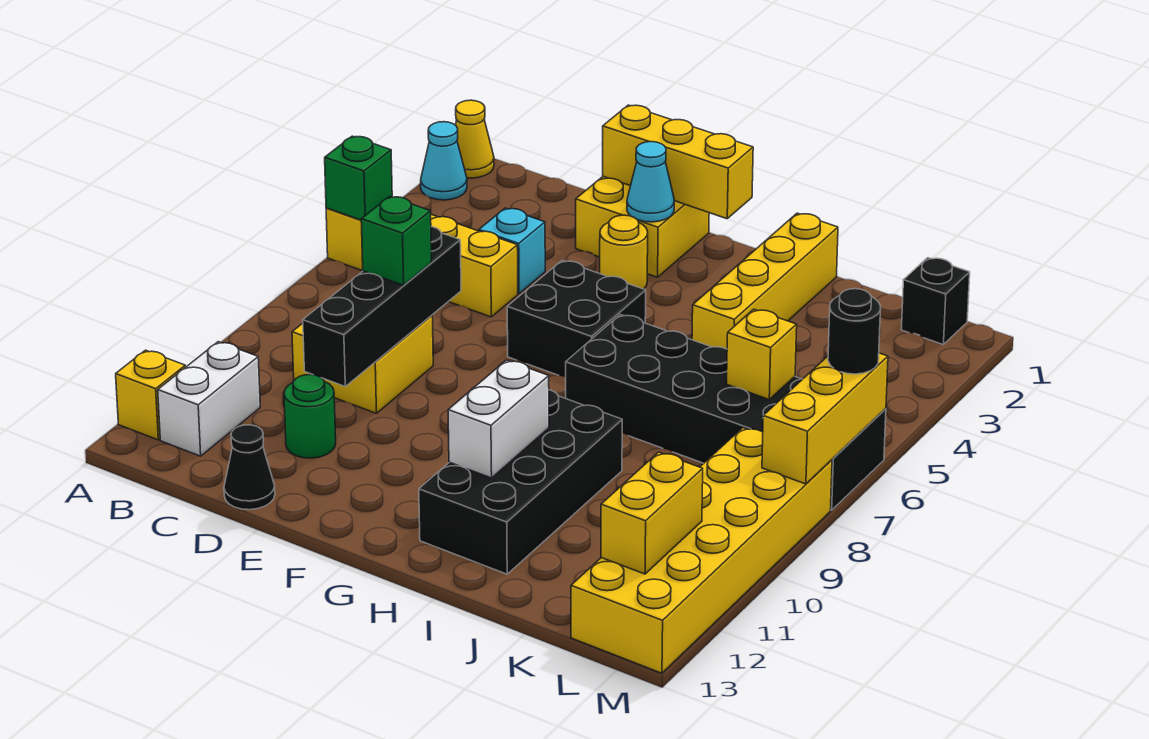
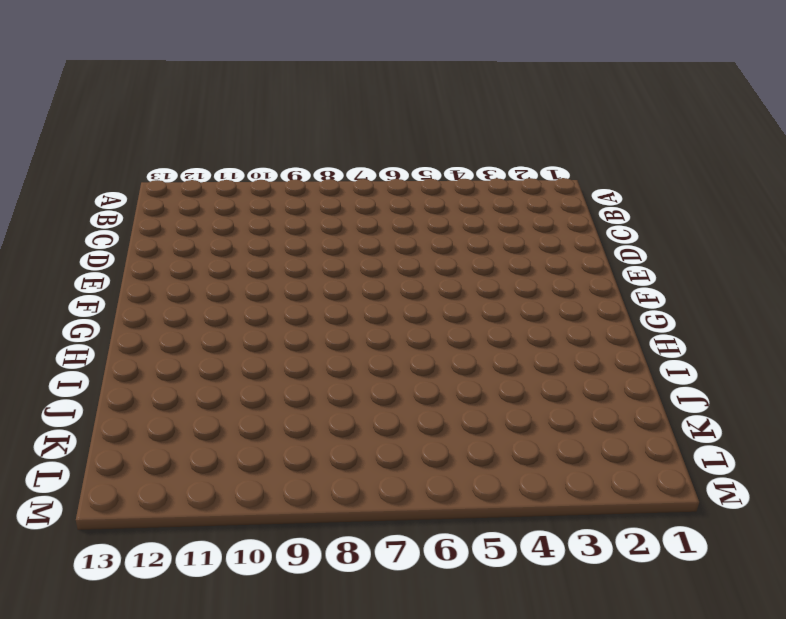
none -> yellow cone A1 level 1
none -> cyan cone A2 level 1
none -> yellow brick A5:D5 level 1

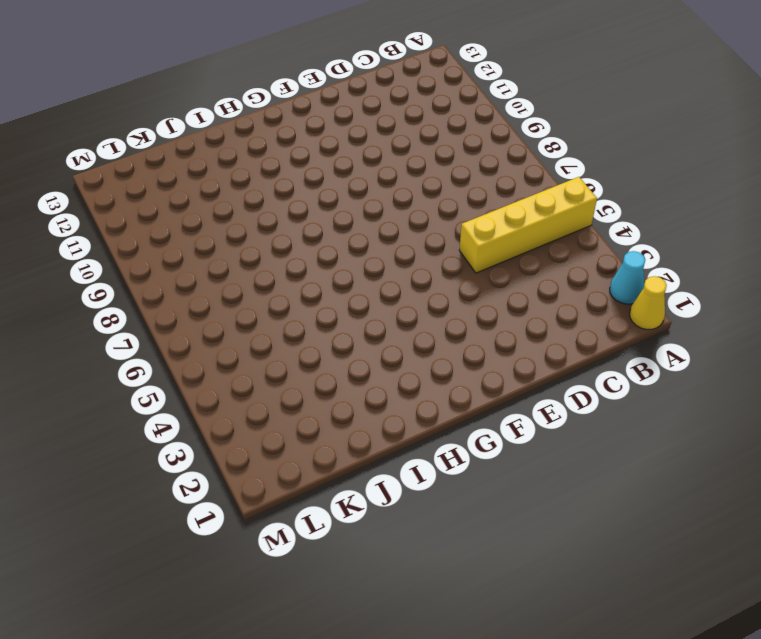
none -> yellow brick A12 level 1
none -> white brick B11:B12 level 1
none -> yellow brick C8:D9 level 1

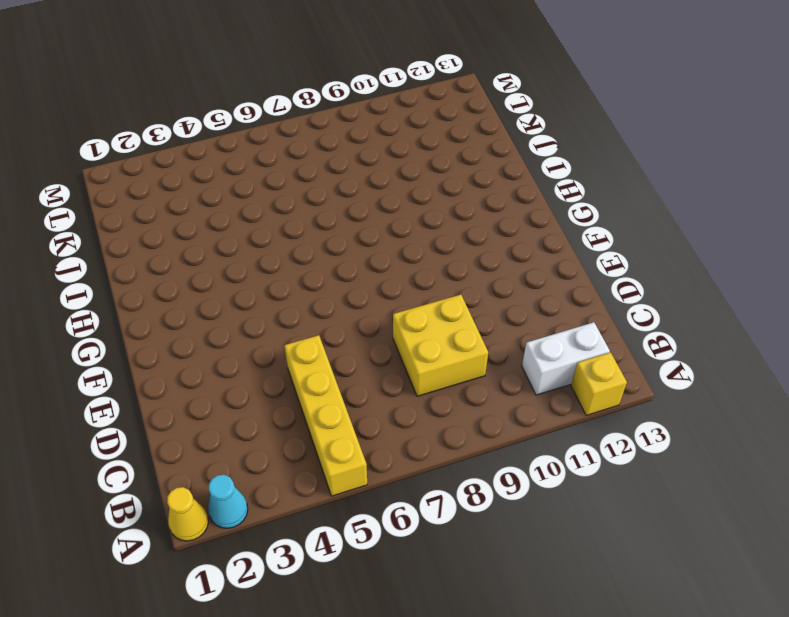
none -> cyan brick D4 level 1
none -> green round brick D11 level 1
none -> black cone D13 level 1

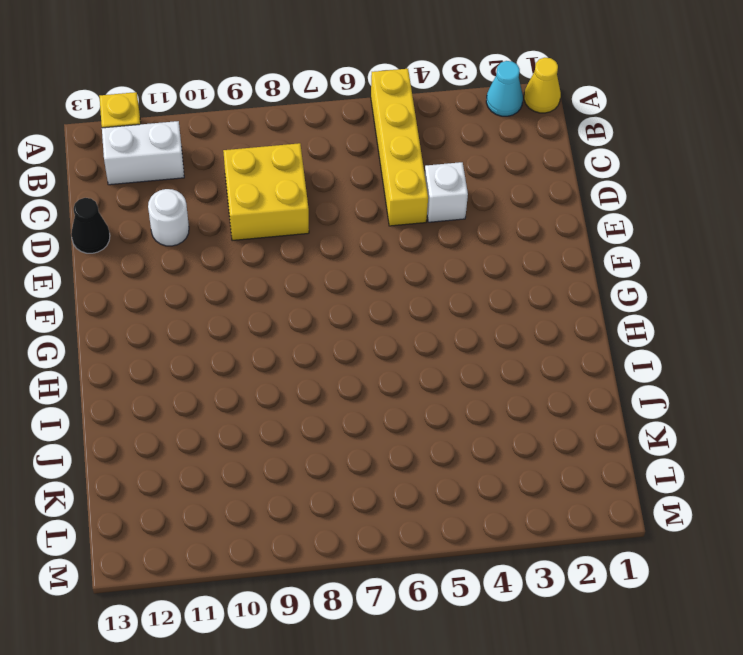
white brick D4 level 1 -> cyan brick D4 level 1
white round brick D11 level 1 -> green round brick D11 level 1
none -> yellow brick E1:F2 level 1
none -> yellow round brick F3 level 1
none -> black brick F5:G6 level 1

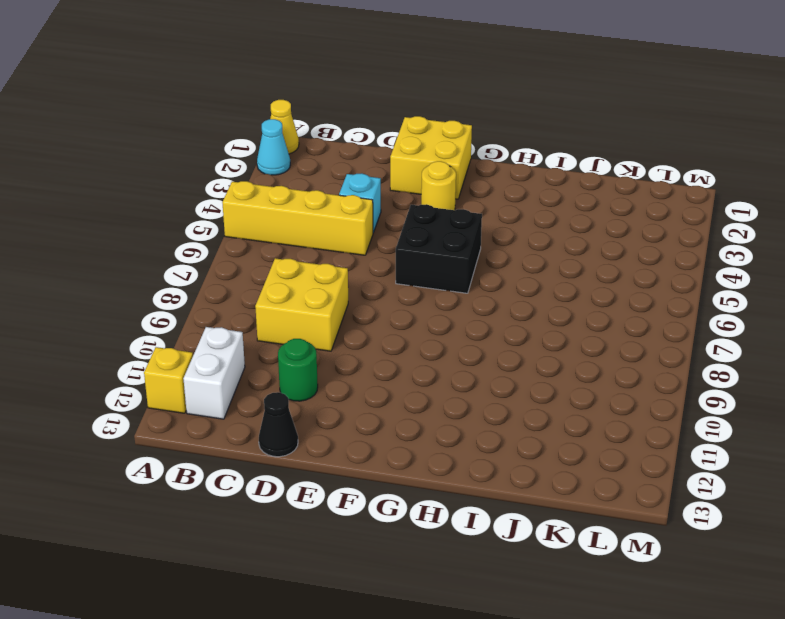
none -> black brick H6:M7 level 1
none -> black brick H9:I12 level 1
none -> yellow brick I1:I4 level 1

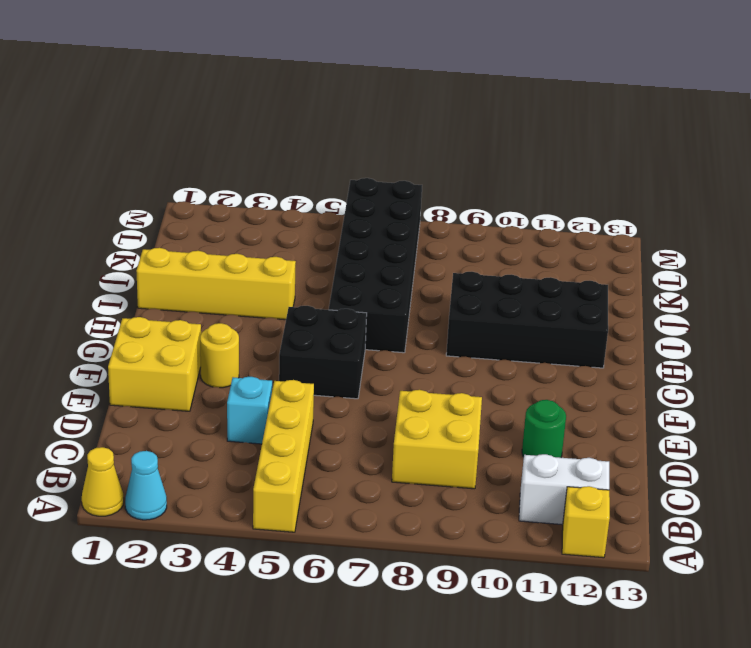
none -> black cone D13 level 1
none -> black brick L1 level 1
none -> yellow brick L8:M13 level 1

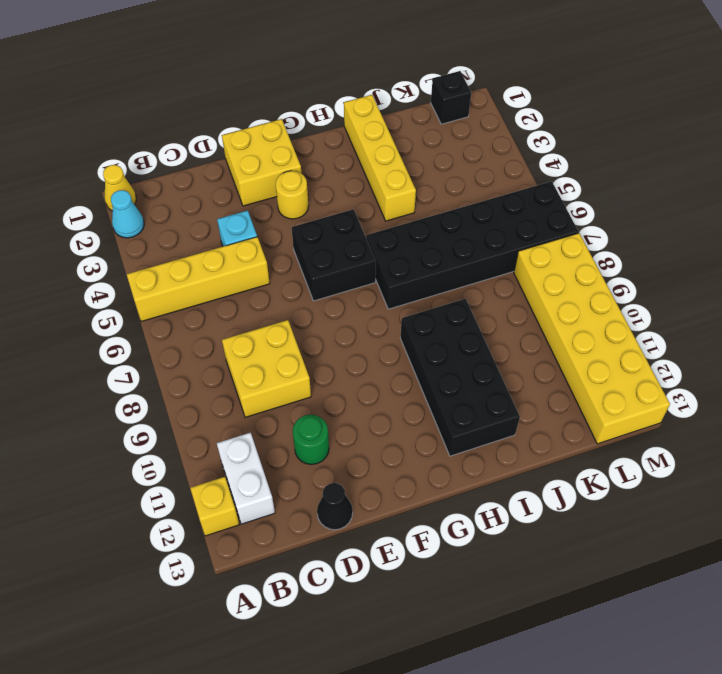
none -> green brick A5 level 2
none -> black brick D7:D10 level 2
none -> yellow brick E1:G1 level 2

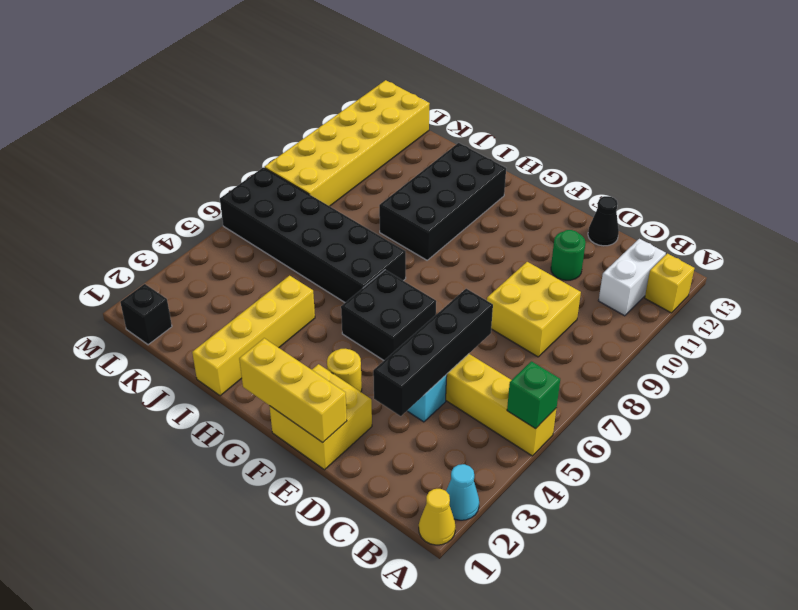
black brick D3:D6 level 2 -> black brick D7:D10 level 2
none -> cyan cone F2 level 2
none -> white brick H10:H11 level 2
none -> yellow brick K6 level 2

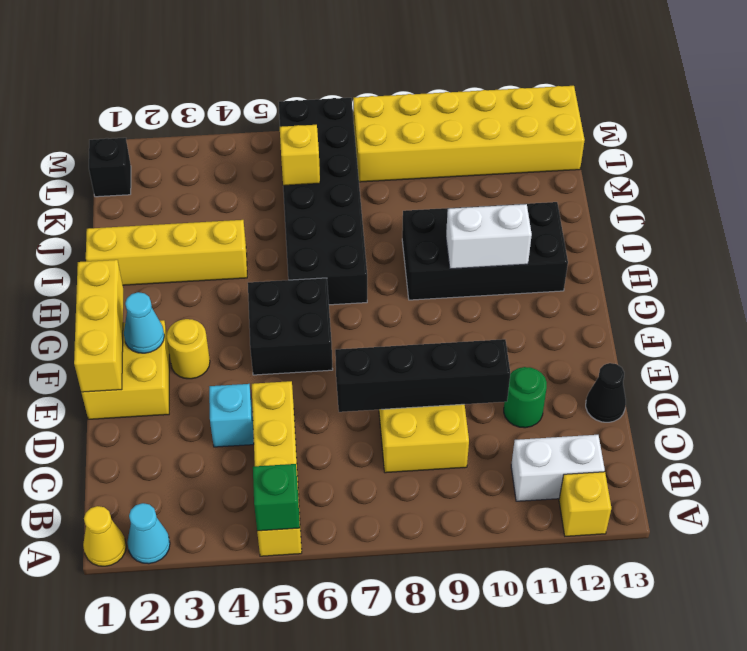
none -> yellow brick L11:L12 level 2
none -> yellow brick M6:M8 level 2
none -> green brick D8 level 3

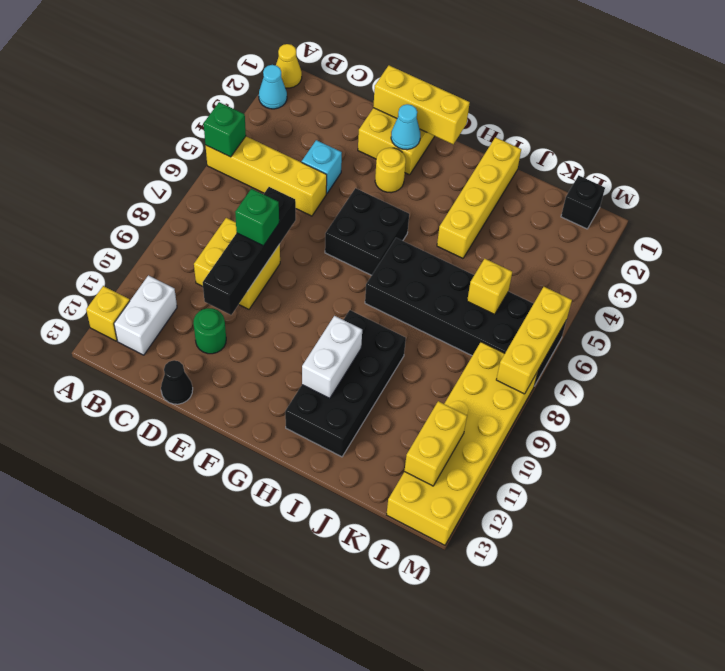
none -> black round brick M6 level 3

